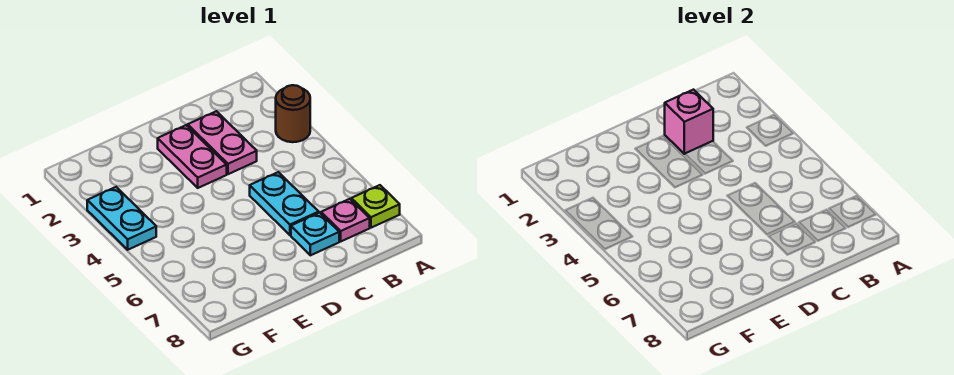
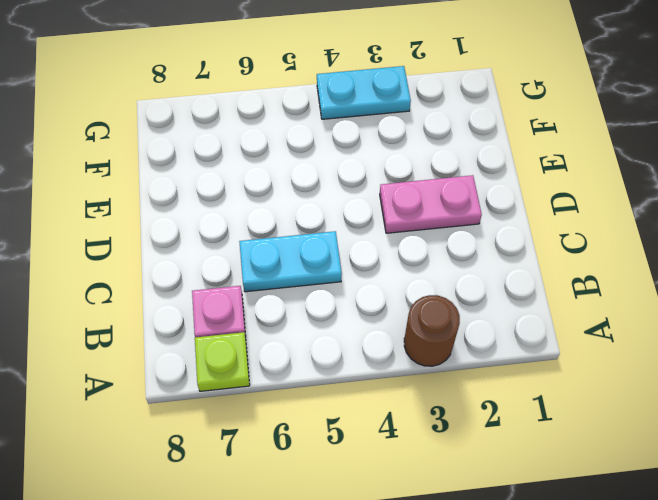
none -> pink plate C2:C3 level 1
none -> cyan plate C7 level 1

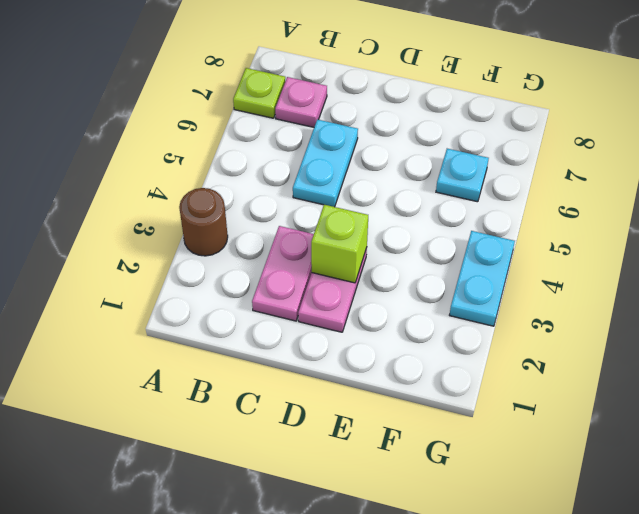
lime brick D3 level 2 -> none
cyan plate F6 level 1 -> cyan plate C7 level 1
none -> pink brick C2 level 2

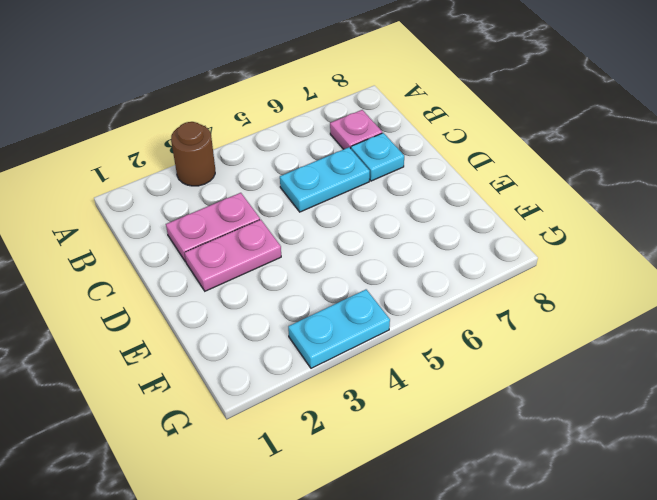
none -> lime plate A7 level 1
none -> pink brick C2 level 2

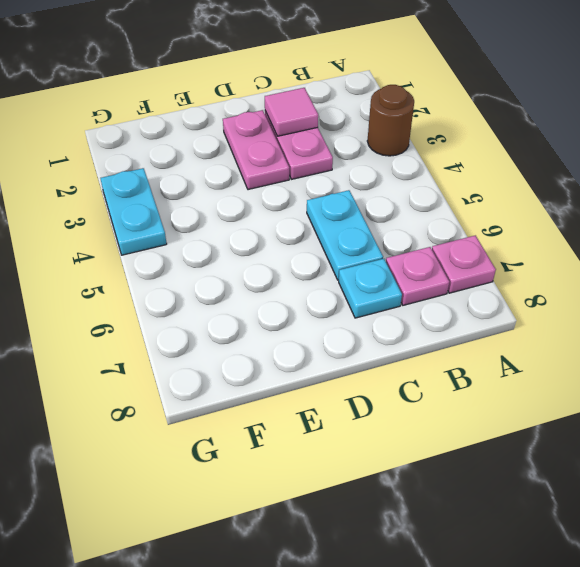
pink plate A7 level 1 -> lime plate A7 level 1
pink tile C2 level 2 -> pink brick C2 level 2

